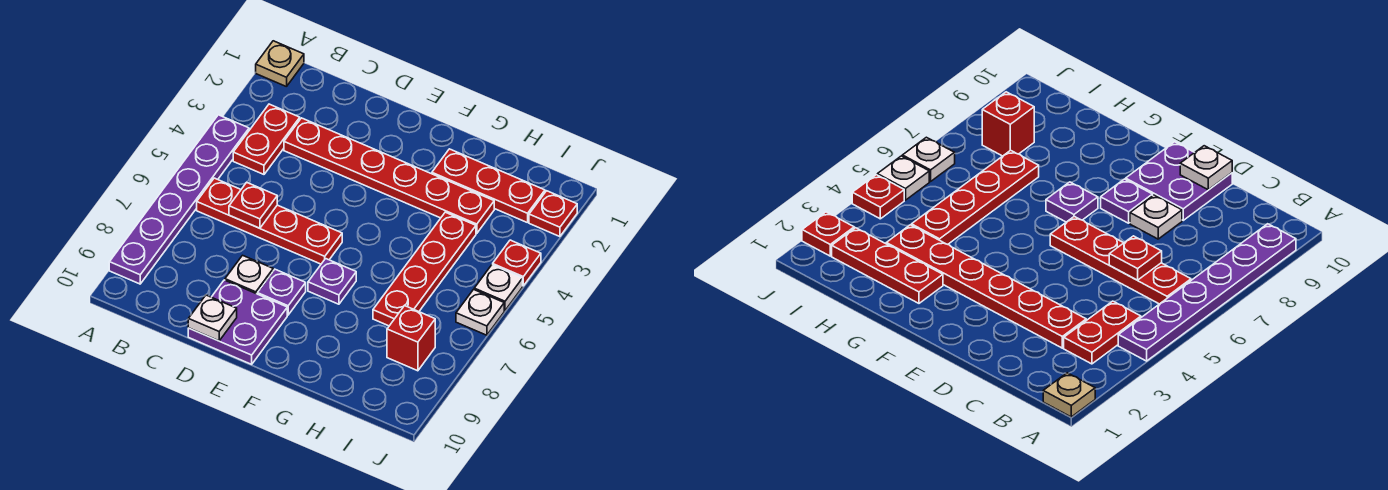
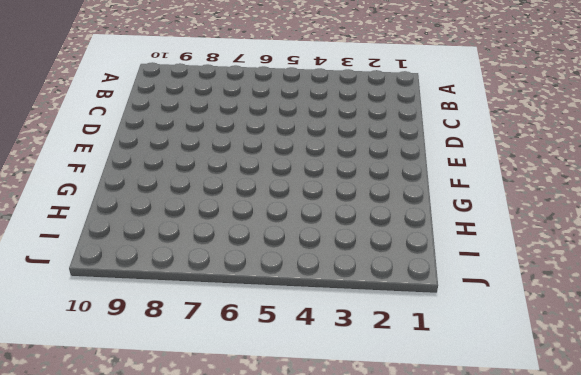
none -> tan plate A1 level 1
none -> purple plate A4:A9 level 1
none -> red plate B3:B4 level 1

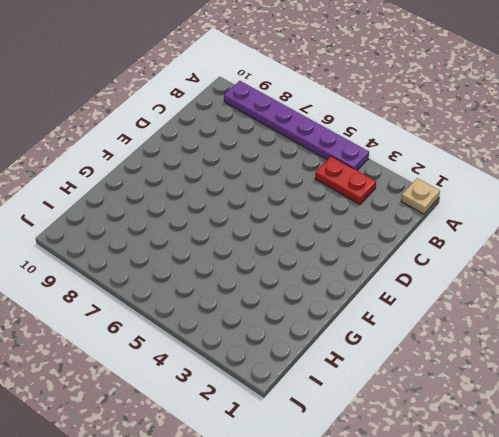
none -> red plate B6:E6 level 1
none -> red plate C3:H3 level 1
none -> white plate D8 level 1

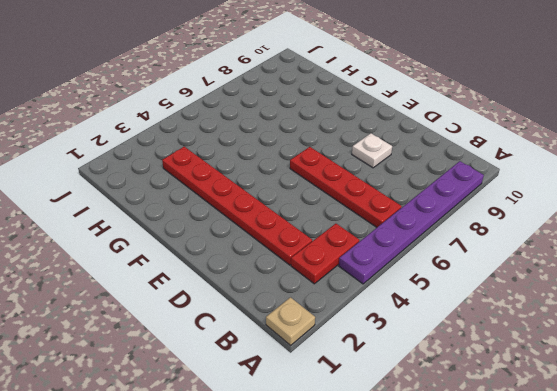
none -> purple plate D9:E10 level 1
none -> purple plate E8 level 1
none -> purple plate F7 level 1

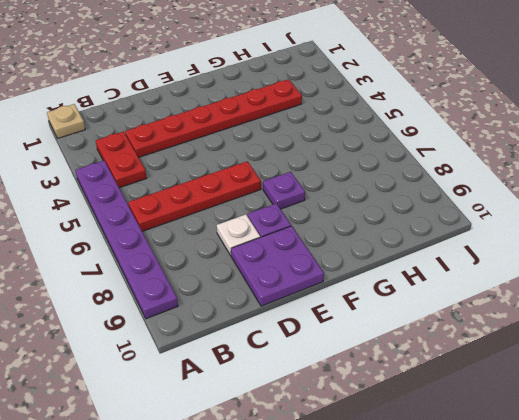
none -> red plate G2:I2 level 1
none -> red plate H4:H7 level 1
none -> red brick I8 level 1

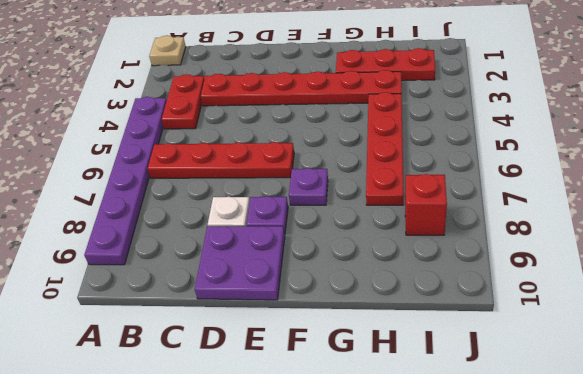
none -> red plate J2 level 1
none -> red plate J4 level 1
none -> white plate J5 level 1

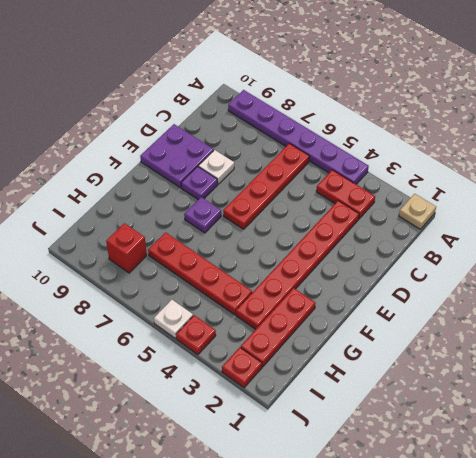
none -> white plate J6 level 1
none -> red plate C6 level 2
none -> white plate D10 level 2

